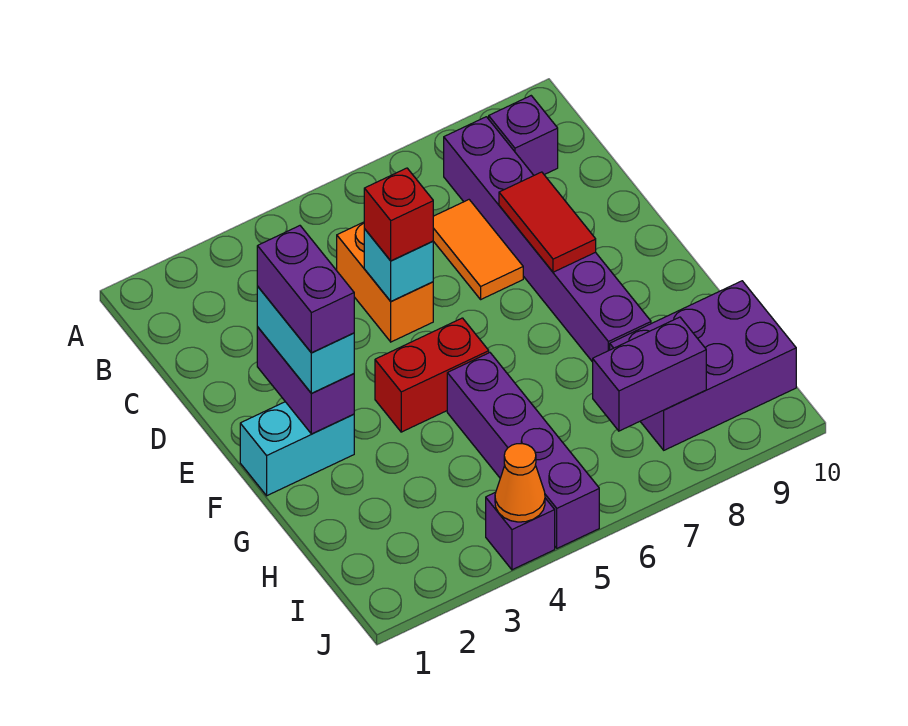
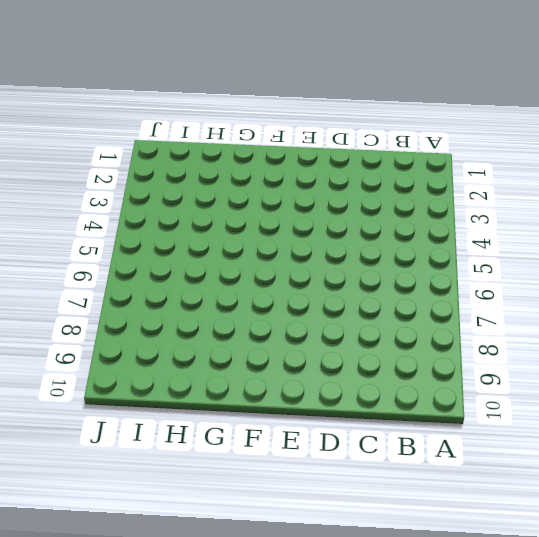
none -> purple brick B8:G8 level 1
none -> purple brick B9 level 1
none -> orange brick C5:D5 level 1

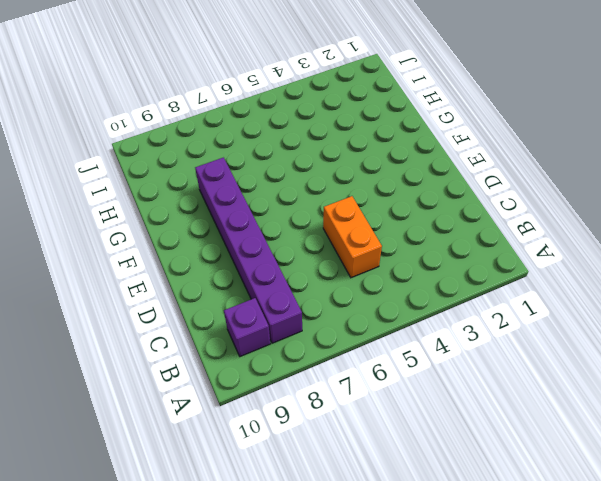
none -> orange tile C7:D7 level 1
none -> cyan brick F1:F2 level 1
none -> red brick F4:F5 level 1

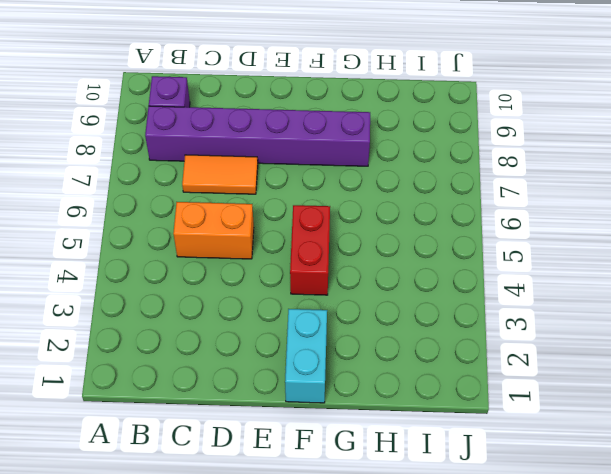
none -> purple brick G5:J5 level 1
none -> purple brick H8:I10 level 1
none -> purple brick J4 level 1

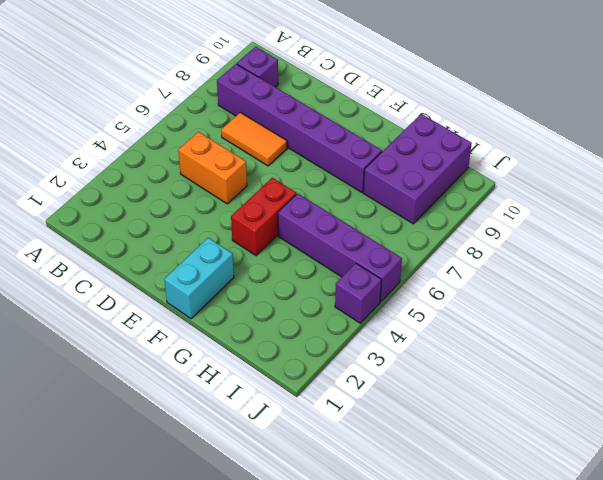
none -> cyan brick D5 level 2
none -> red tile D8:E8 level 2
none -> purple brick E2:F2 level 2

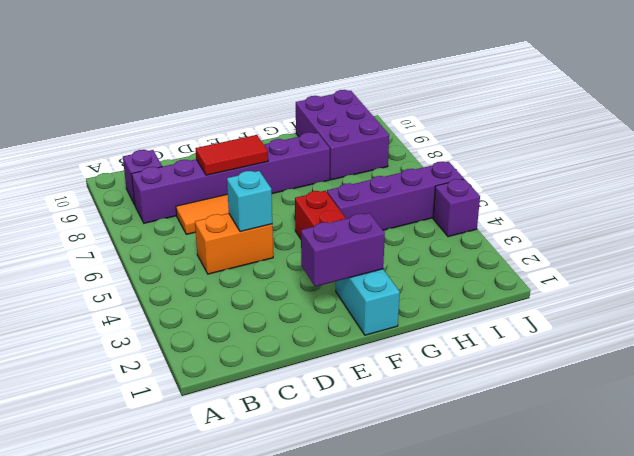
none -> purple brick I7:I8 level 2
none -> orange cone J4 level 2
none -> red brick D5 level 3

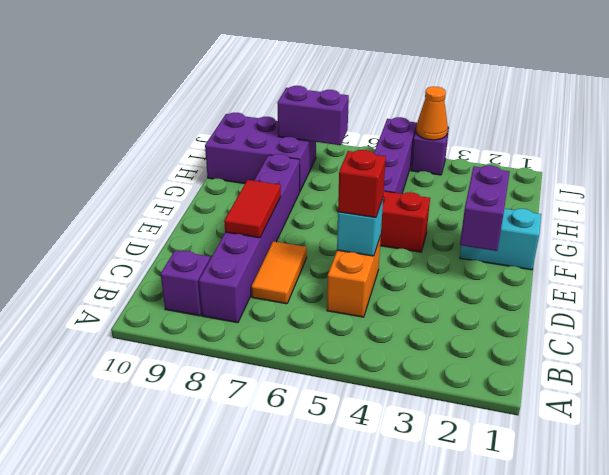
none -> cyan brick E2:F2 level 3
none -> purple brick E2:F2 level 4

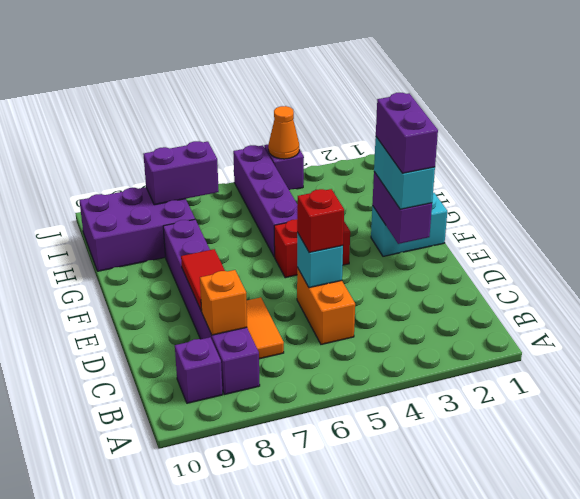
orange brick C8 level 2 -> none

